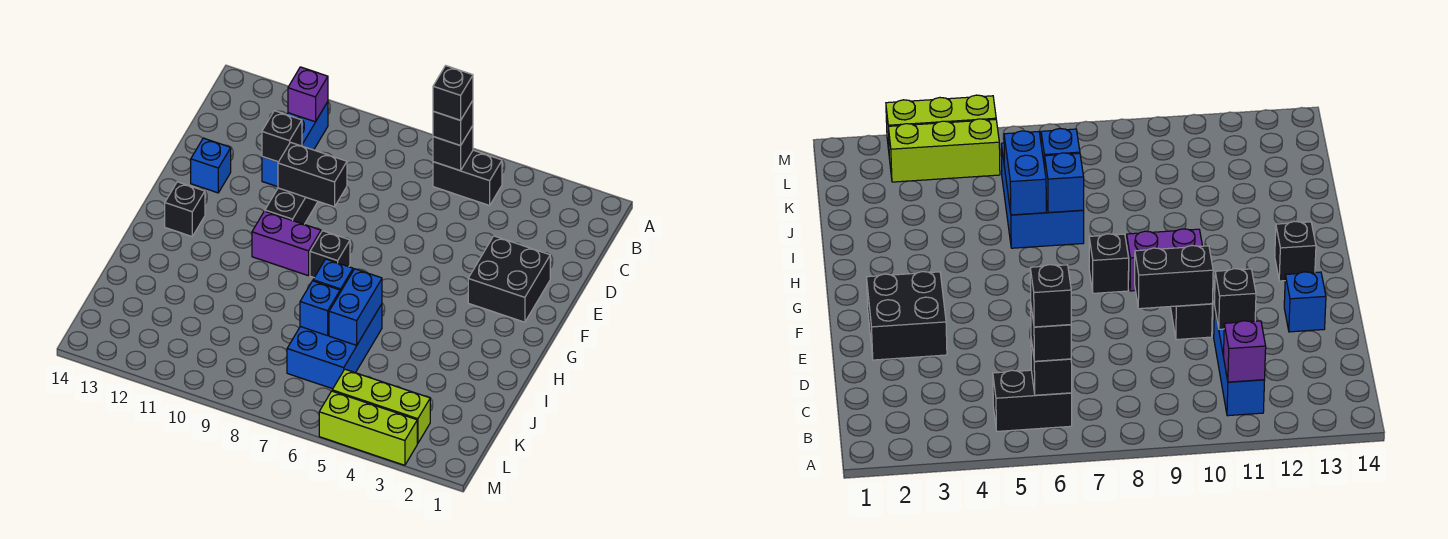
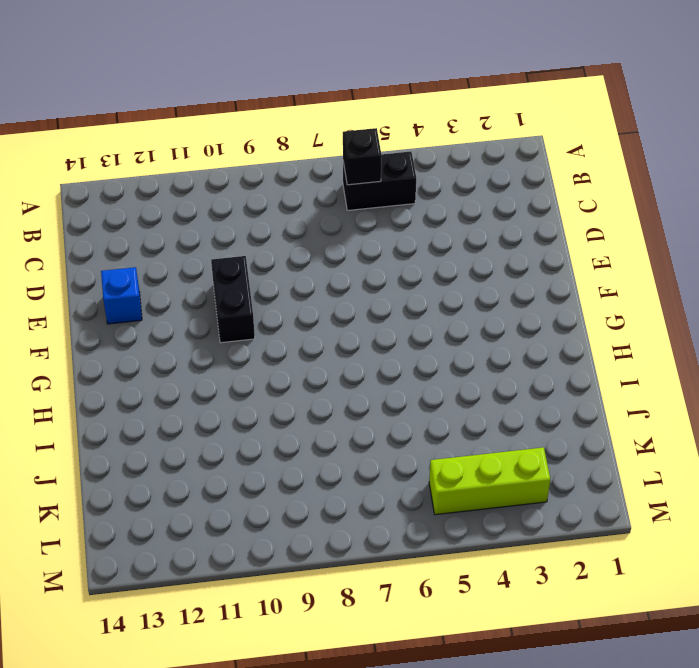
none -> blue brick B11:D11 level 1
none -> black brick E2:F3 level 1
none -> black brick G8 level 1

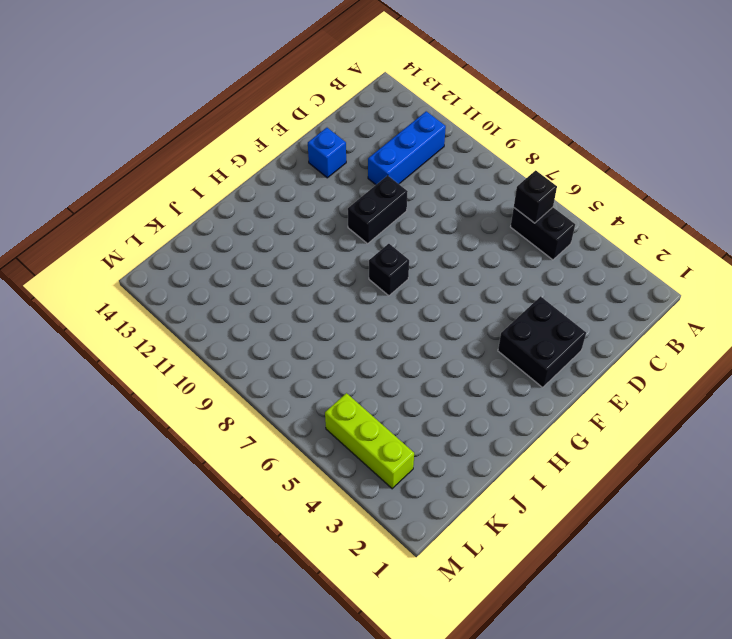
none -> purple brick G9:G10 level 1
none -> black brick G13 level 1
none -> blue brick I6:K7 level 1

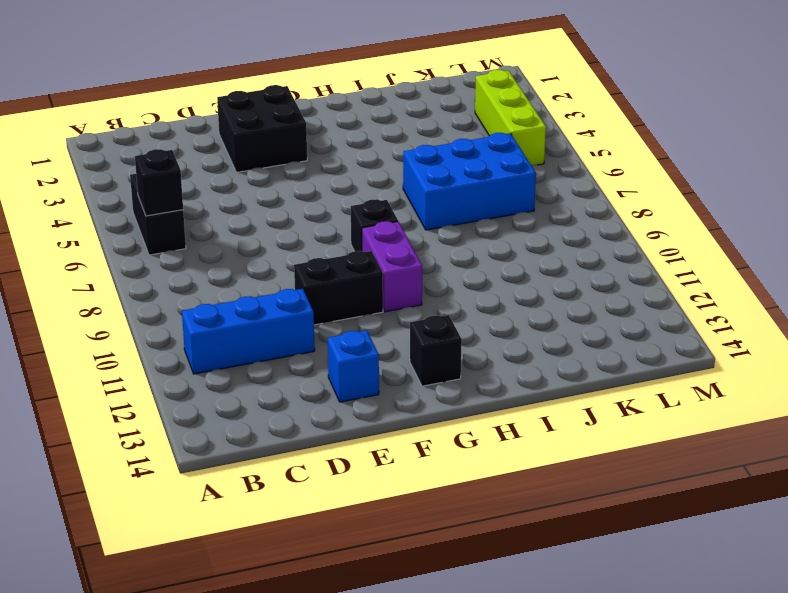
none -> lime brick M3:M5 level 1
none -> purple brick B11 level 2
none -> black brick D11 level 2

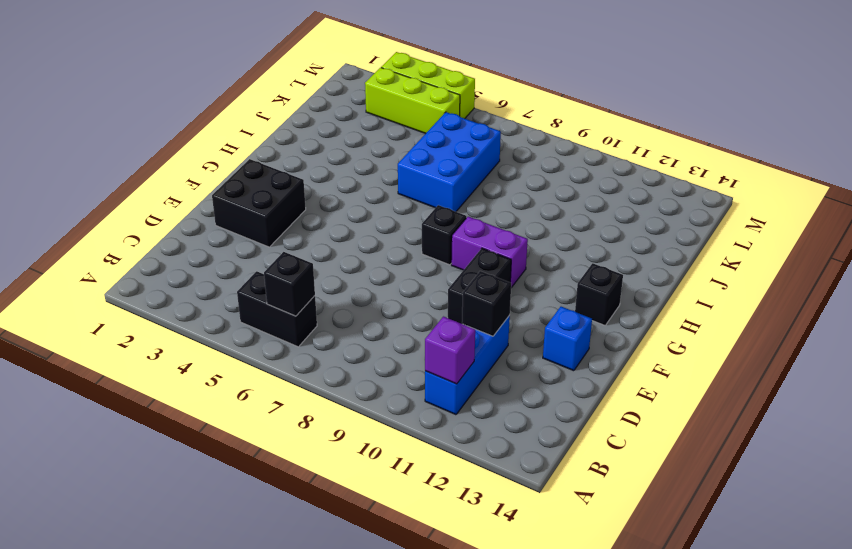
none -> black brick E9:E10 level 2
none -> blue brick I6:J6 level 2
none -> blue brick I7 level 2

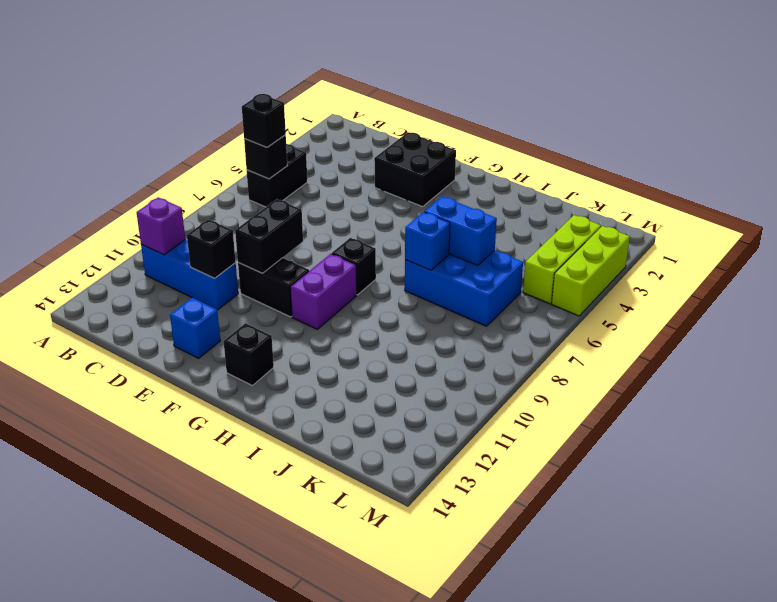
none -> blue brick J7 level 2
none -> black brick B6 level 4

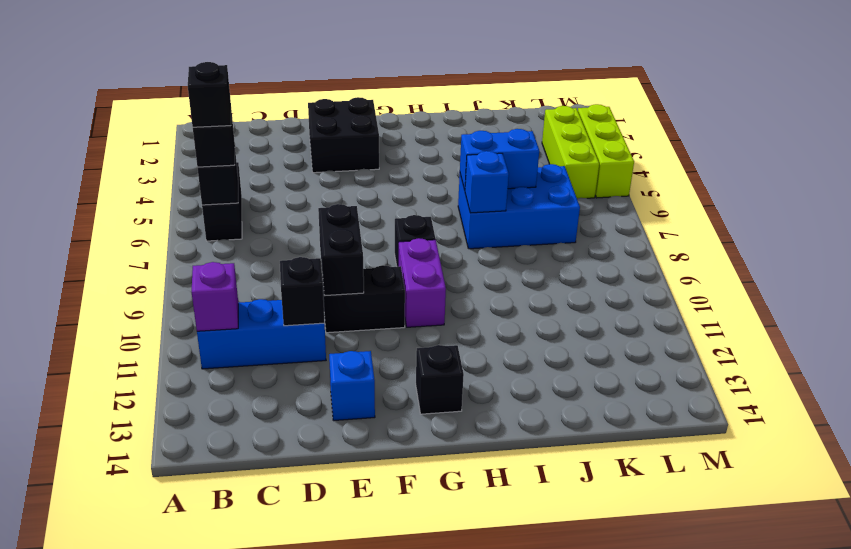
none -> blue brick J7 level 2

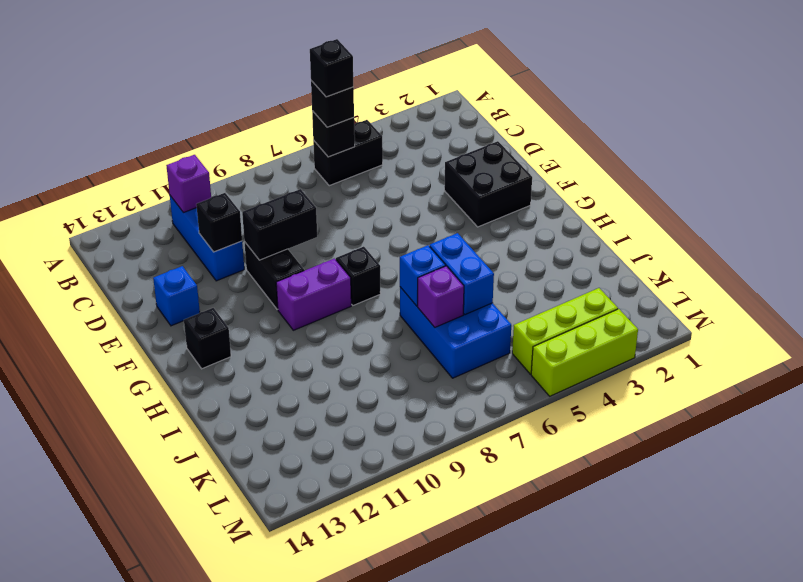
purple brick J7 level 2 -> blue brick J7 level 2

